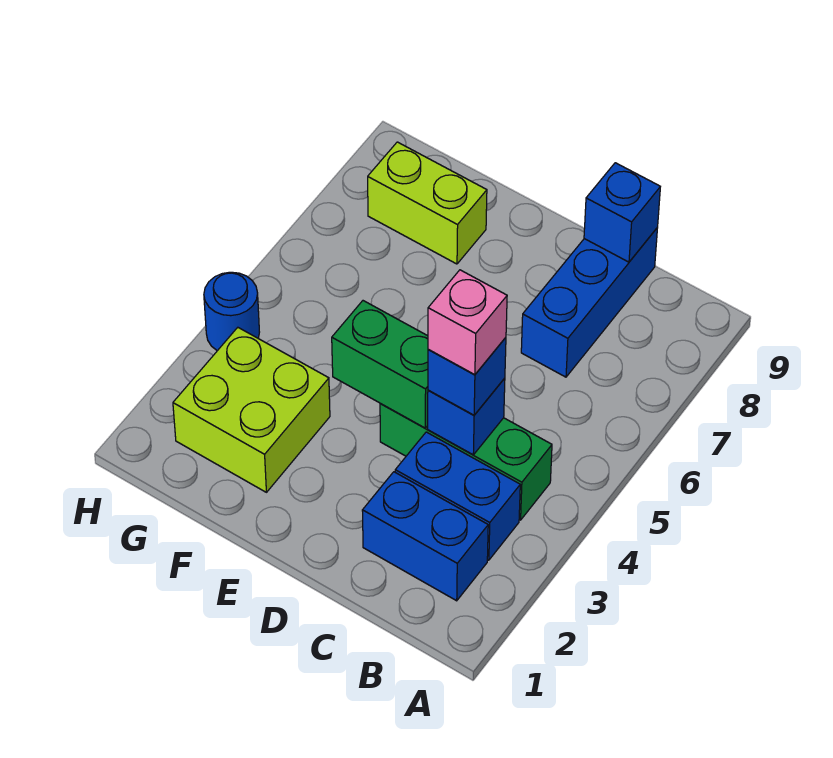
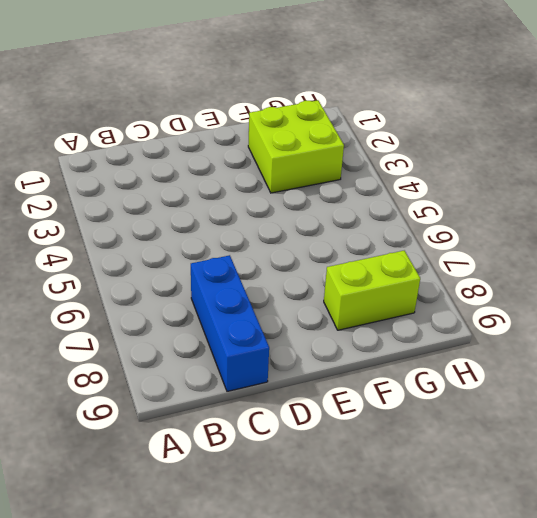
none -> blue brick B2:C2 level 1
none -> blue brick B3:C3 level 1
none -> green brick B4:D4 level 1

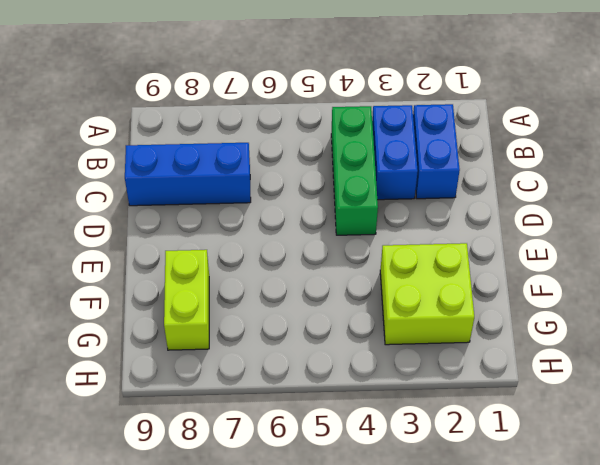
none -> blue round brick H4 level 1
none -> blue brick C4 level 2
none -> blue brick C9 level 2

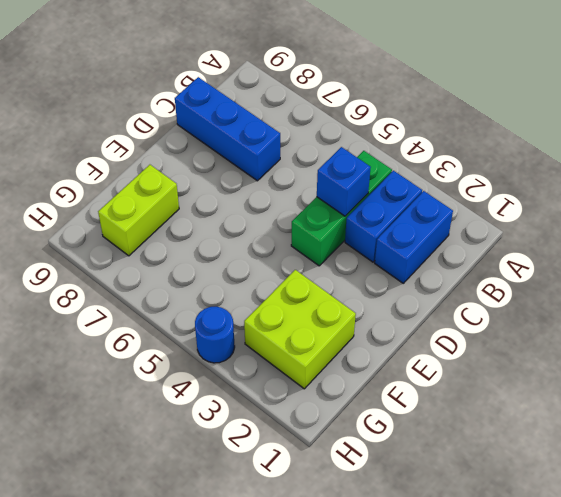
none -> blue brick C9 level 2
none -> green brick D4:E4 level 2
none -> blue brick C4 level 3

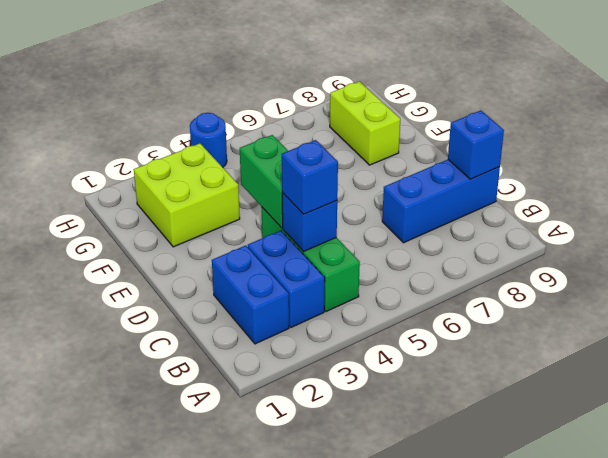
none -> pink brick C4 level 4

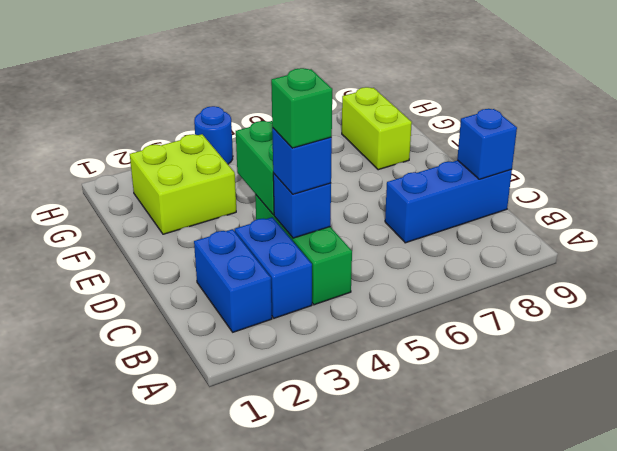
green brick C4 level 4 -> pink brick C4 level 4

